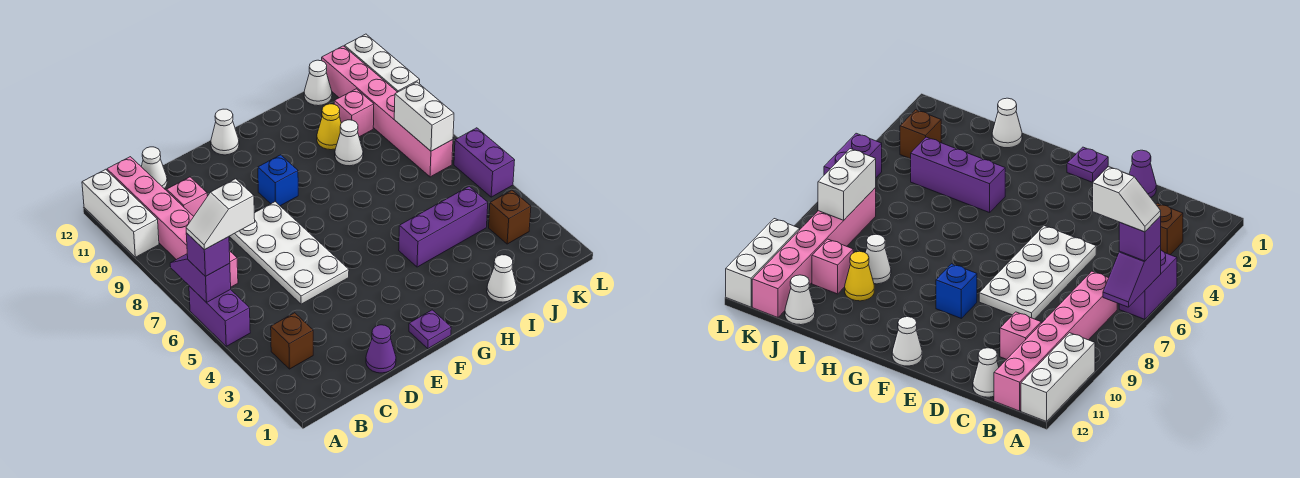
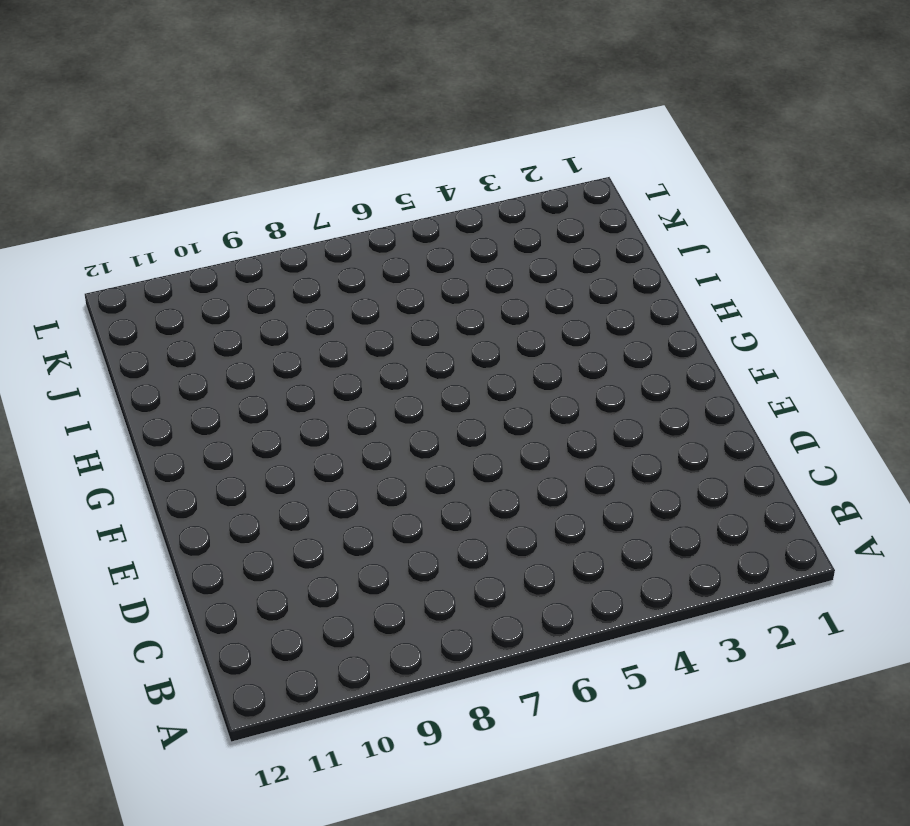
none -> purple brick A5:A6 level 1
none -> white brick A10:A12 level 1
none -> brown brick B3 level 1

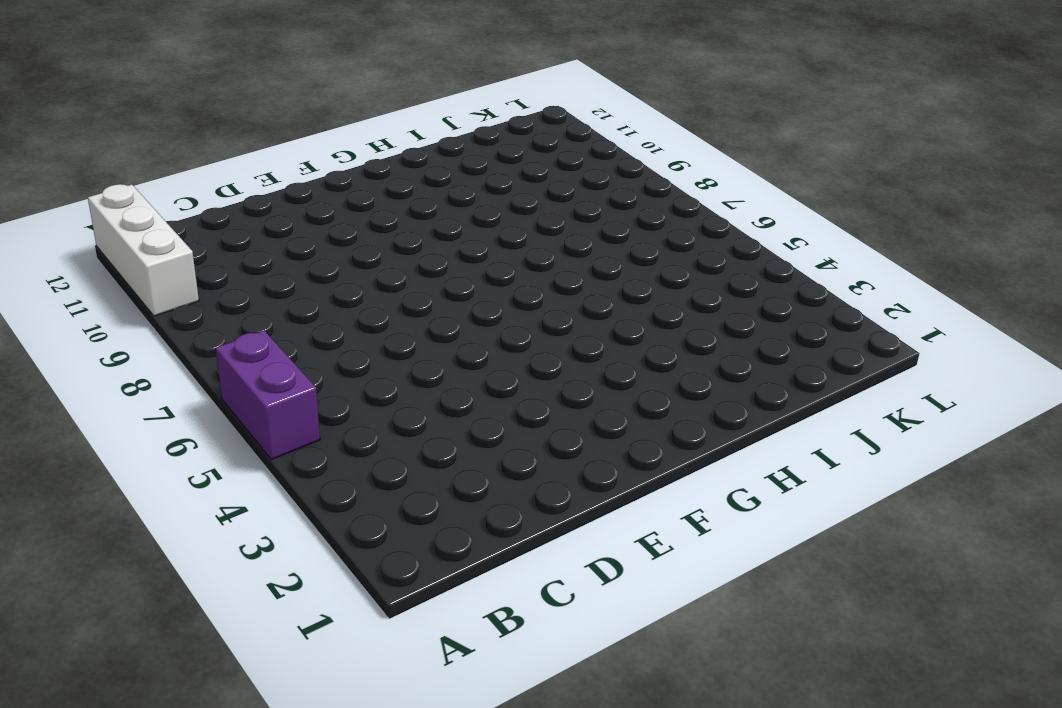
none -> brown brick B3 level 1
none -> pink brick B7:B12 level 1
none -> pink brick C10 level 1

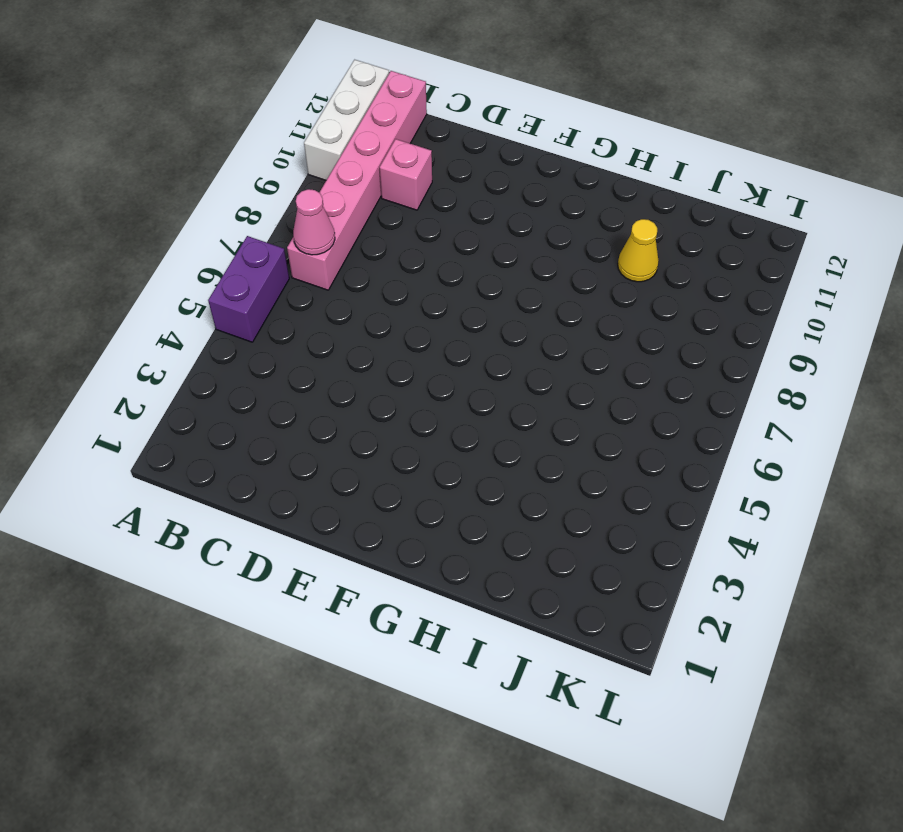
pink cone B7 level 2 -> none
none -> brown brick B3 level 1
none -> white cone C12 level 1
none -> purple cone D1 level 1

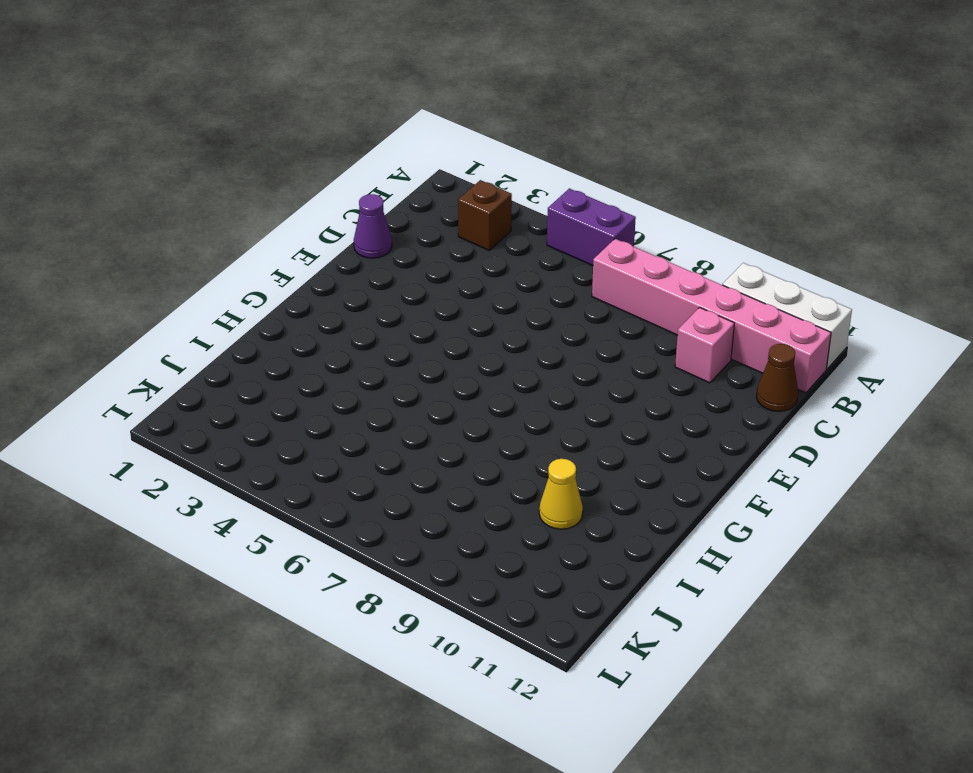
brown cone C12 level 1 -> white cone C12 level 1
none -> white plate D5:E8 level 1
none -> purple plate F1 level 1
none -> blue brick F9 level 1

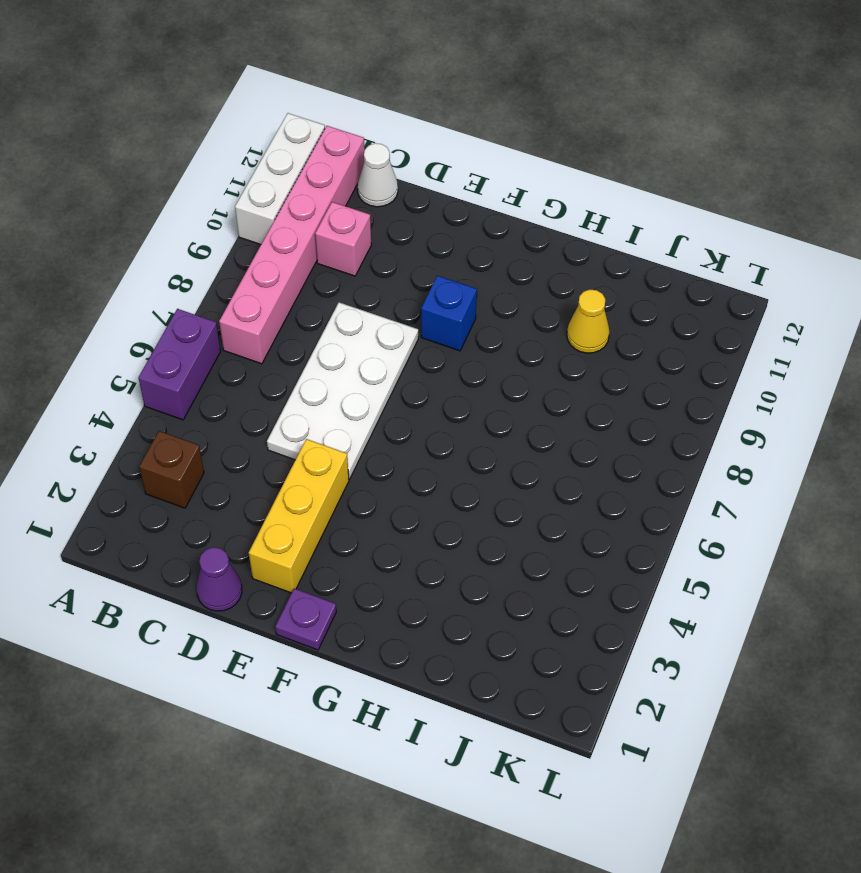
yellow brick E2:E4 level 1 -> none
none -> white cone F12 level 1
none -> purple brick H4:J4 level 1
none -> white cone I1 level 1

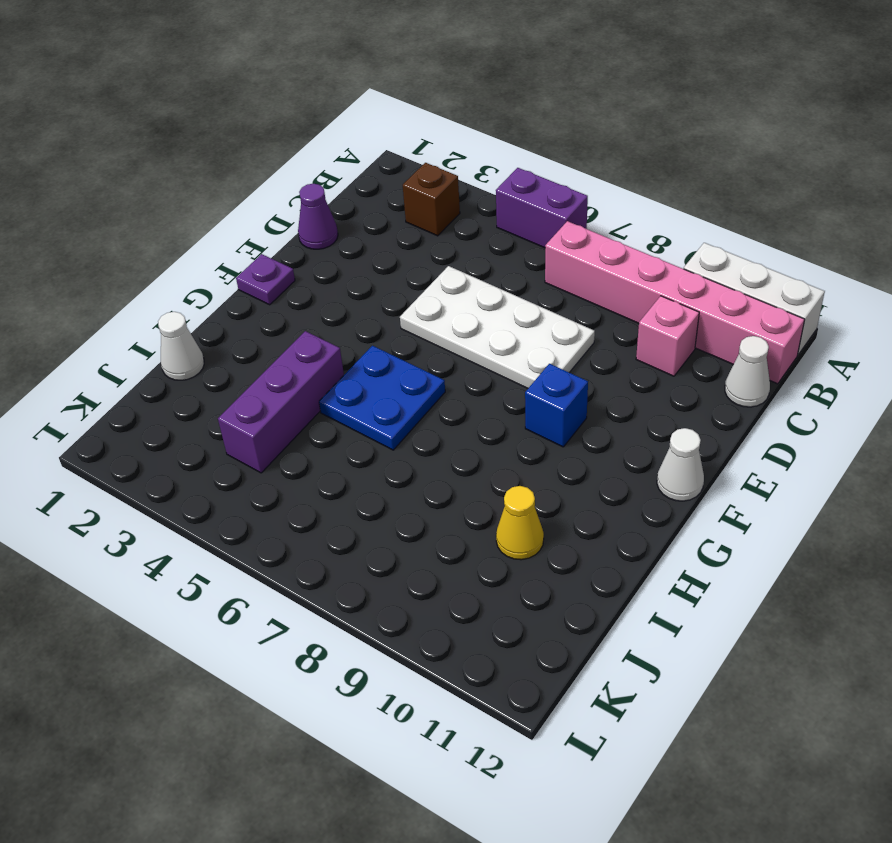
blue plate G5:H6 level 1 -> none
none -> white cone I9 level 1
none -> pink brick J10 level 1
none -> white cone J12 level 1

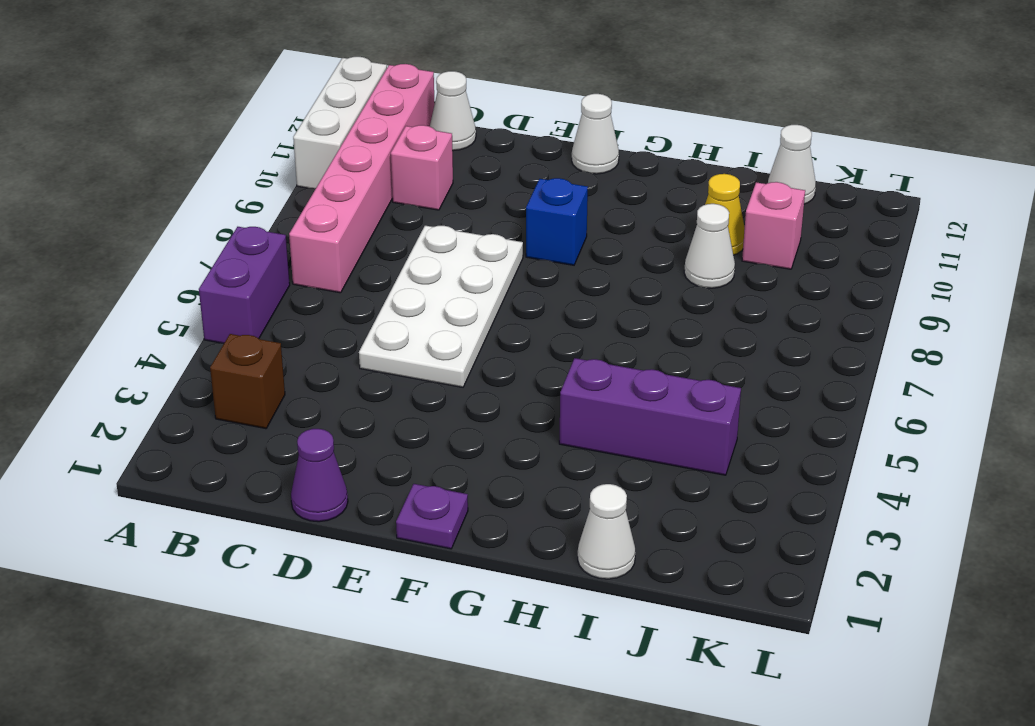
none -> brown brick K3 level 1
none -> pink brick K7:K12 level 1
none -> purple brick L5:L6 level 1

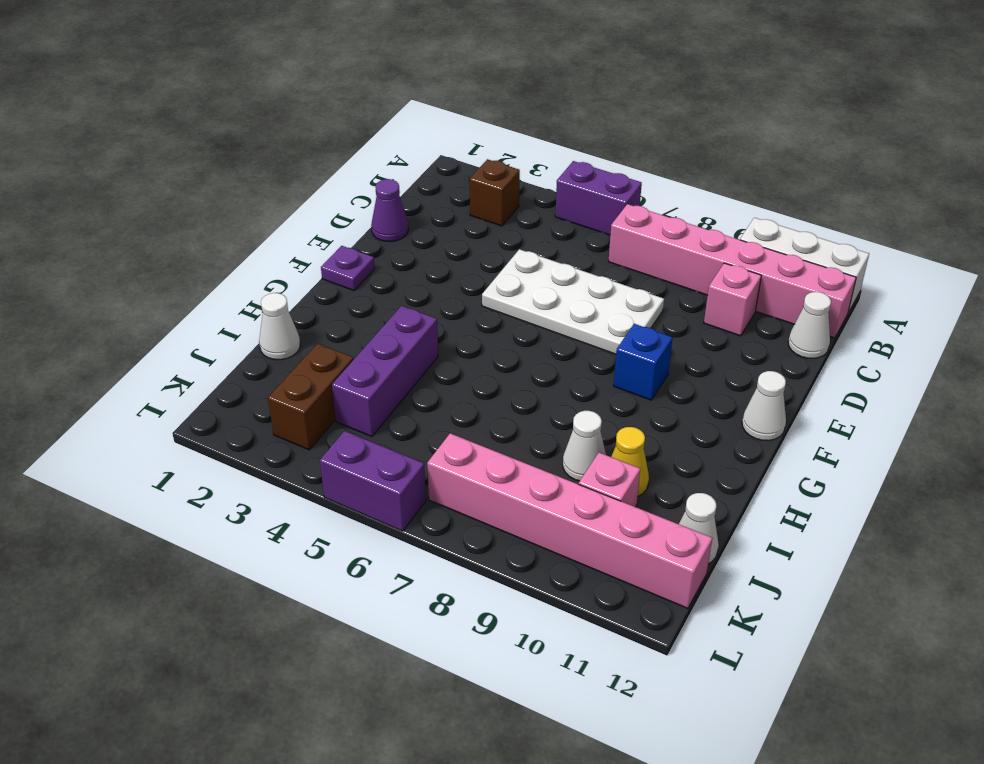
brown brick J3:K3 level 1 -> brown brick K3 level 1
none -> white brick L10:L12 level 1
none -> purple slope A6:A7 level 2 top 6
none -> white brick K7:K8 level 2

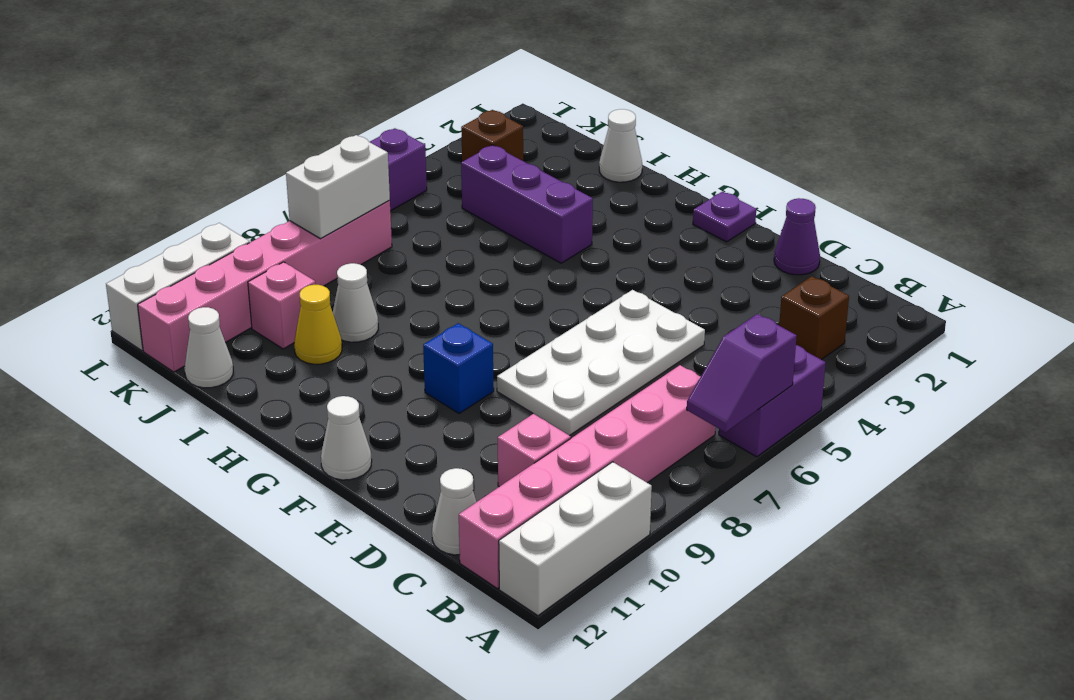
none -> purple brick A6 level 3
none -> white slope A6:B6 level 4 top B

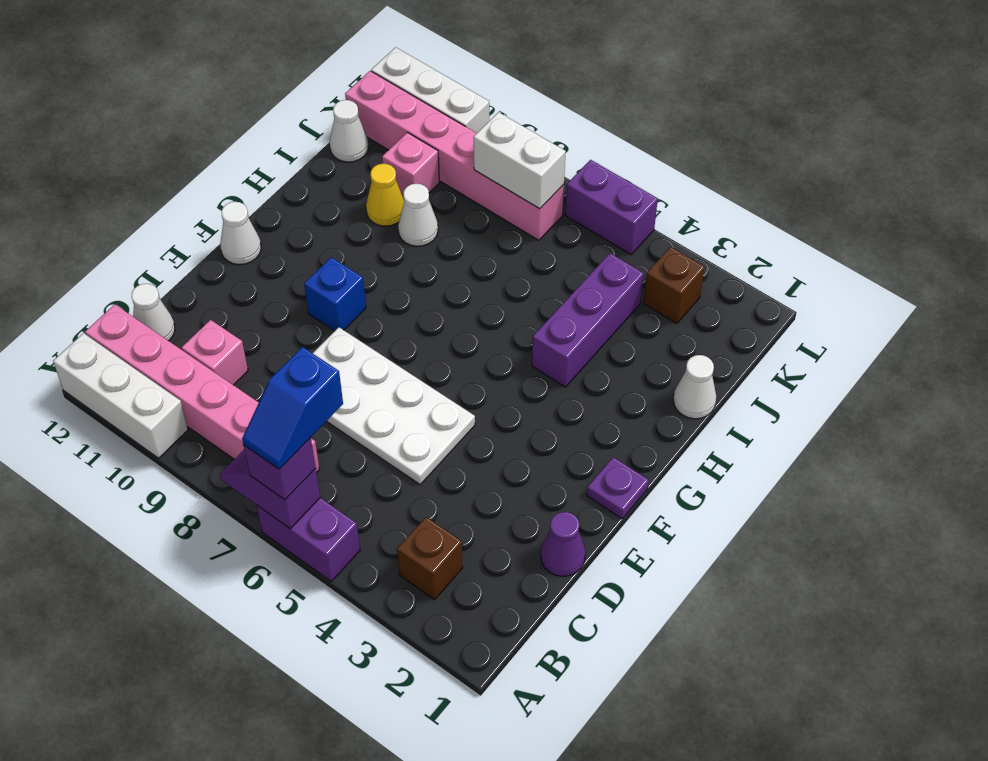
blue slope A6:B6 level 4 top B -> white slope A6:B6 level 4 top B

